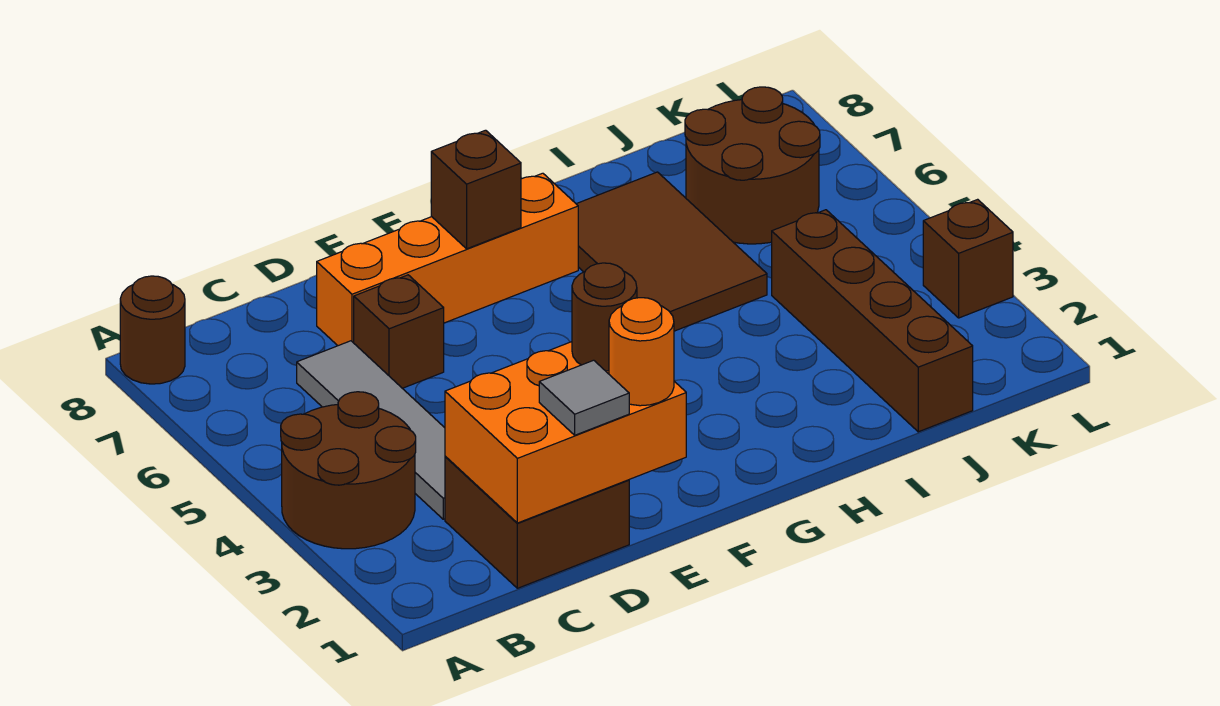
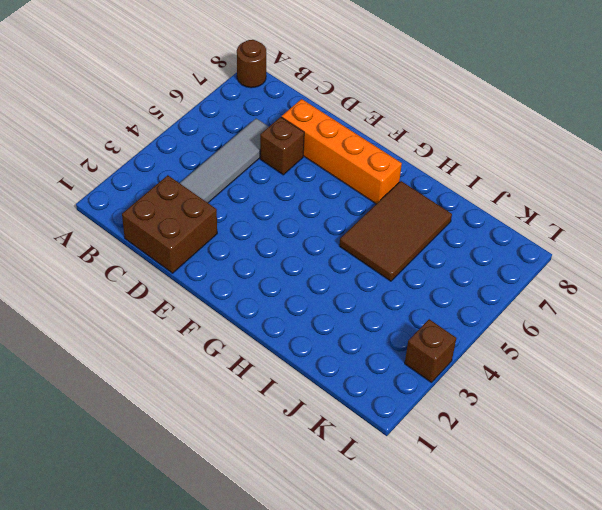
none -> brown round brick A3:B4 level 1
none -> brown brick J1:J4 level 1
none -> brown round brick J6:K7 level 1

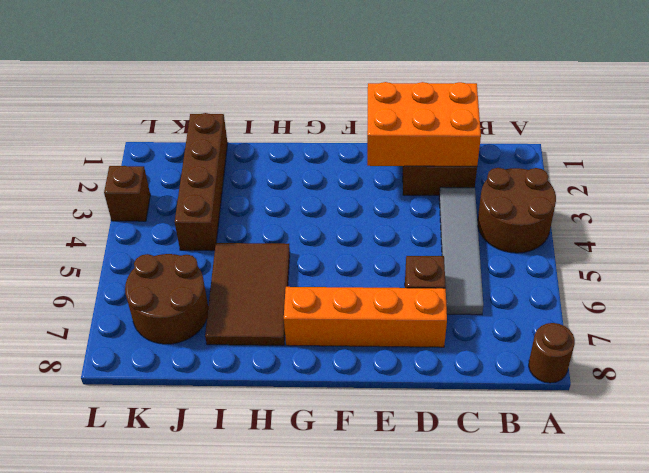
none -> brown brick F7 level 2
none -> grey tile D1 level 3
none -> orange round brick E1 level 3

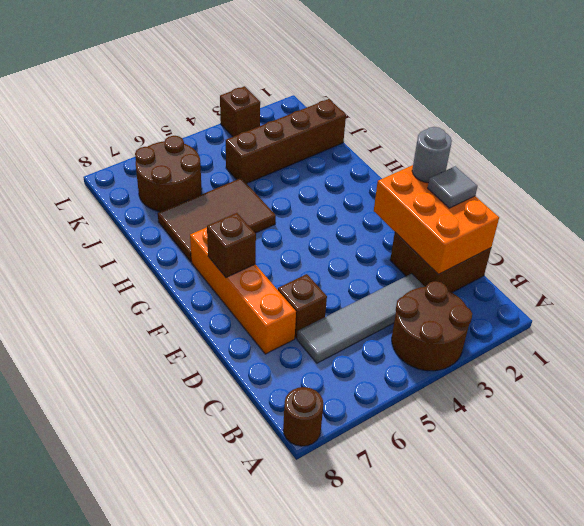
grey round brick E1 level 3 -> orange round brick E1 level 3
none -> brown round brick E2 level 3

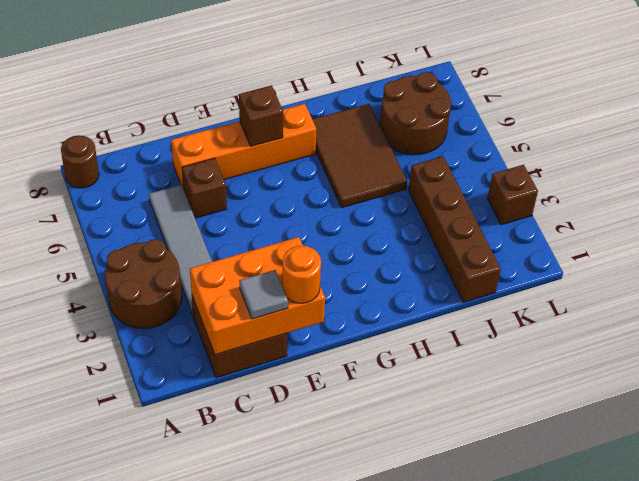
none -> brown round brick E2 level 3

